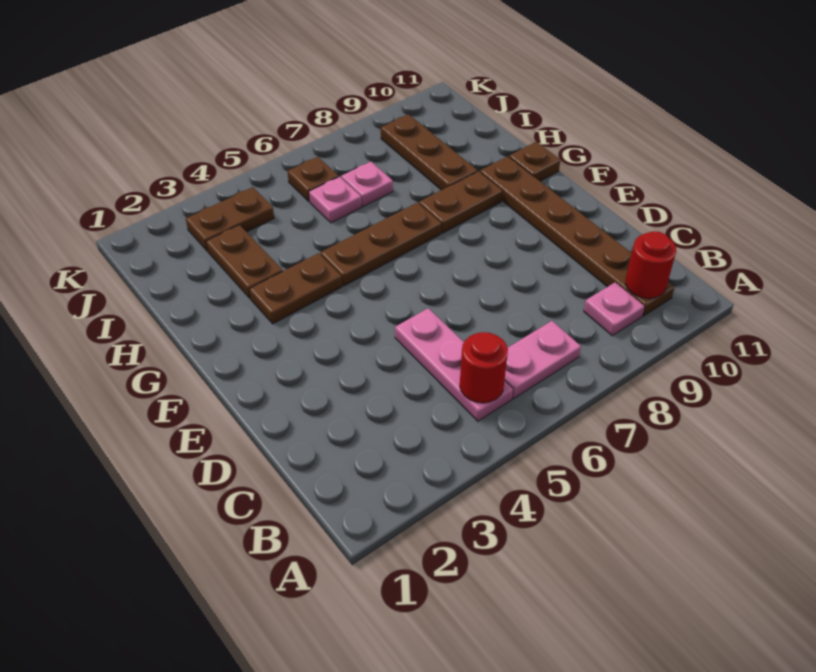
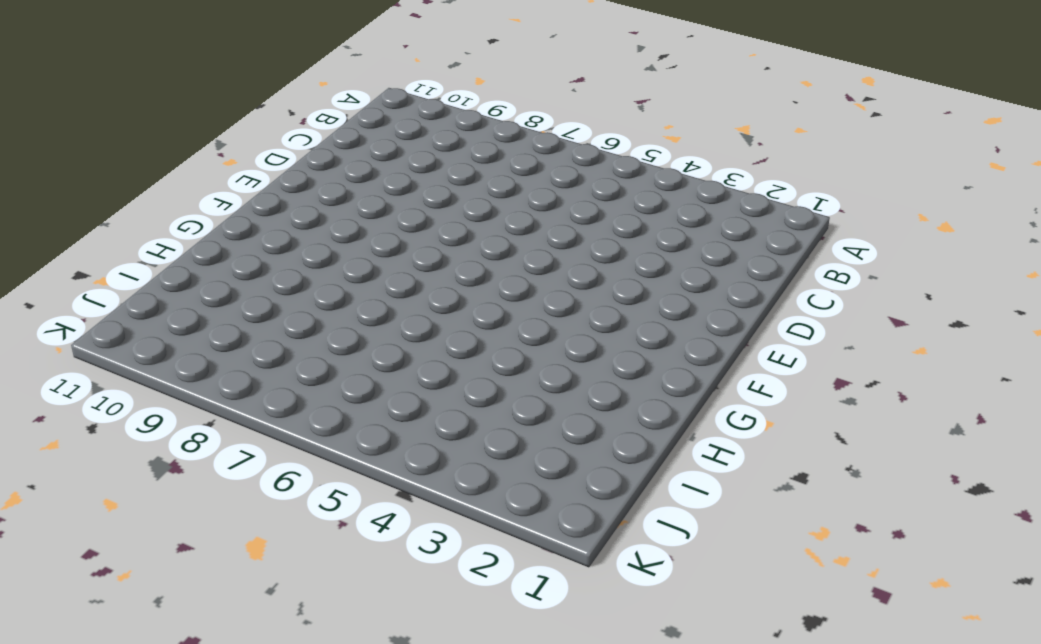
none -> pink plate B5:D5 level 1
none -> pink plate B6:B7 level 1
none -> pink plate B9 level 1

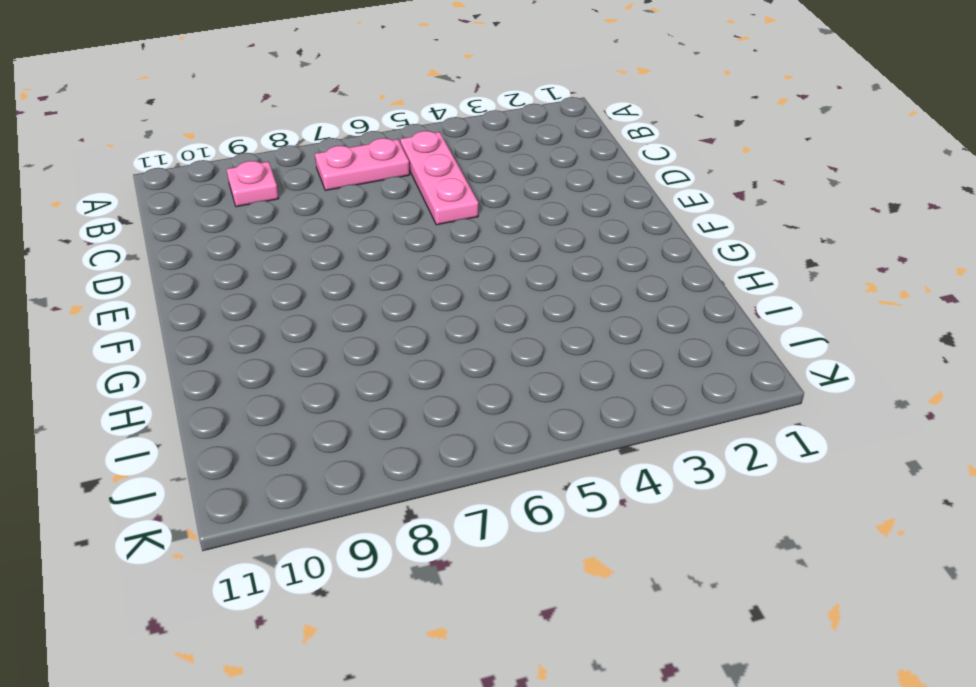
none -> brown plate B10:G10 level 1
none -> brown plate G3:G4 level 1
none -> brown plate G5:G7 level 1

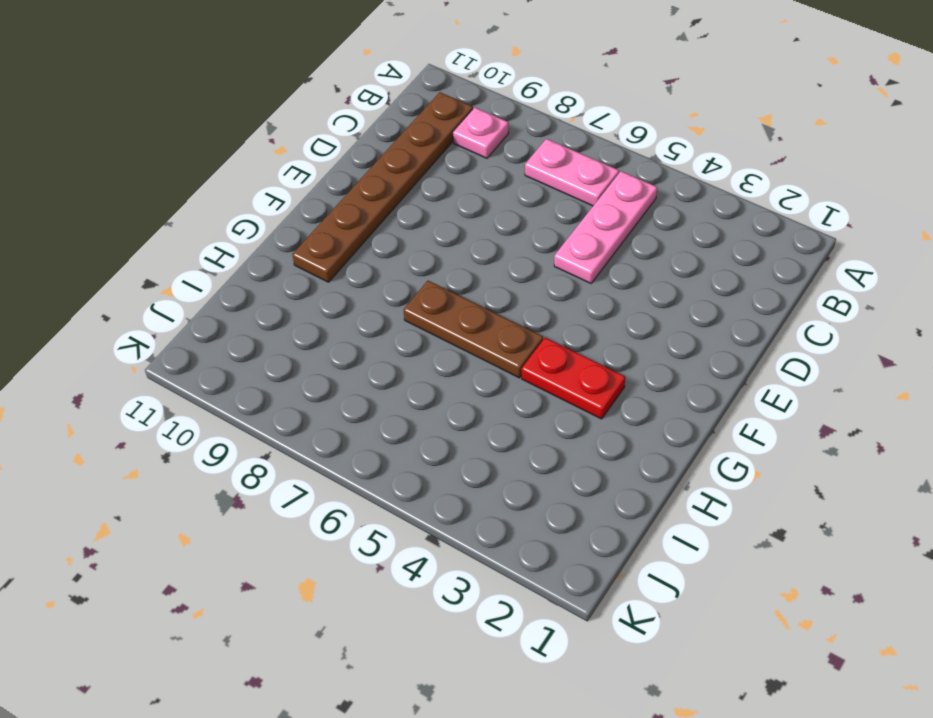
red plate G3:G4 level 1 -> brown plate G3:G4 level 1
none -> brown plate G8:G9 level 1
none -> brown plate G11 level 1
none -> brown plate H3:I3 level 1

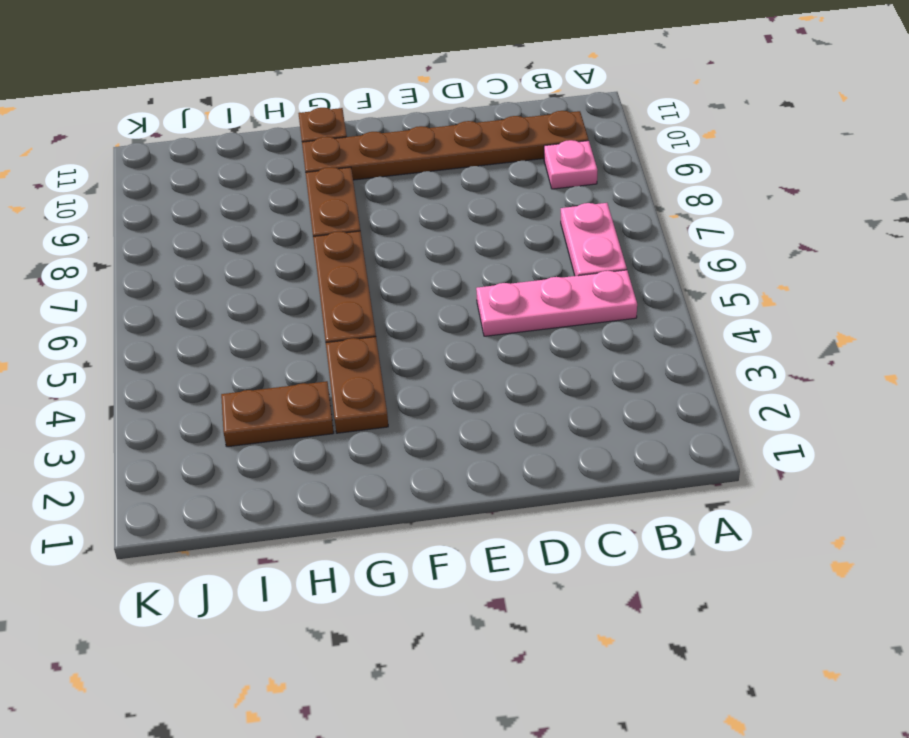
none -> brown plate H9:J9 level 1
none -> pink plate I6 level 1
none -> pink plate I7 level 1

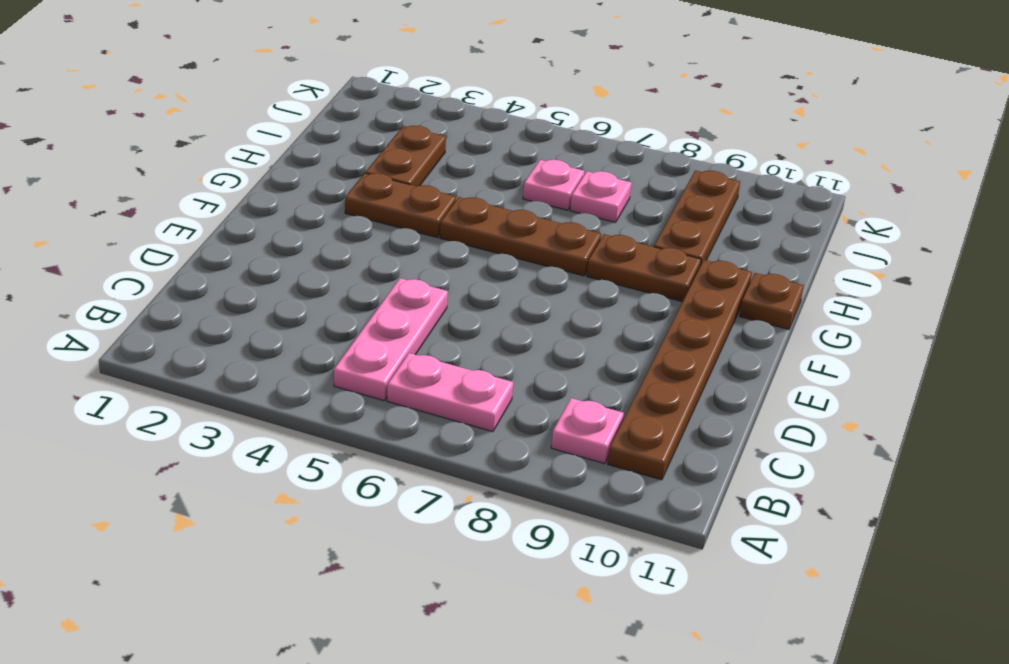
none -> brown plate J3:J4 level 1
none -> brown plate J6 level 1
none -> red round brick B5 level 2

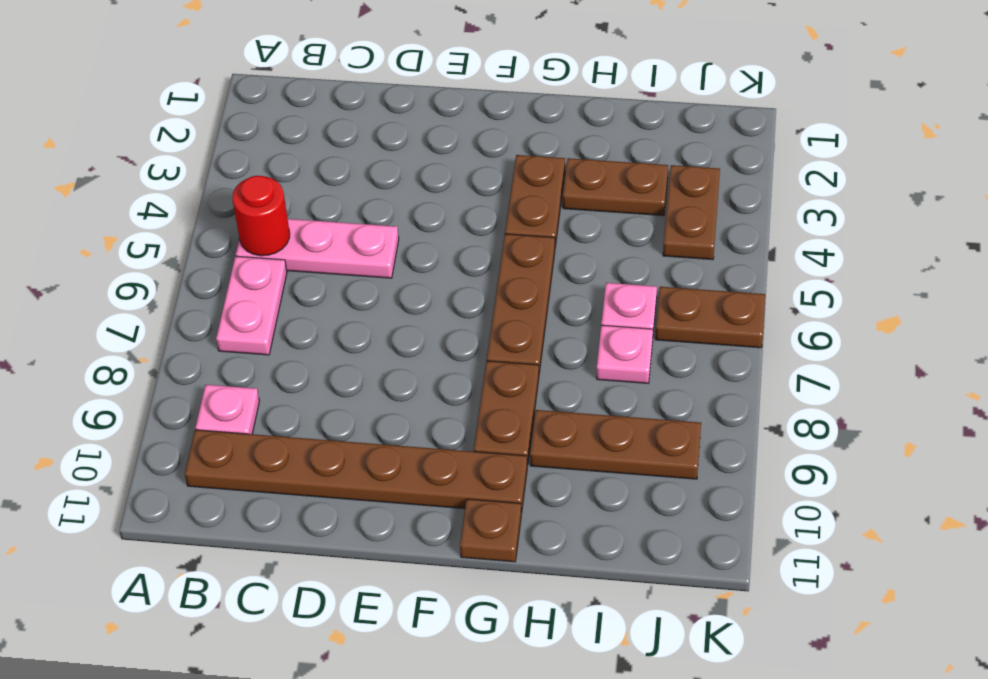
brown plate J6:K6 level 1 -> brown plate J6 level 1
none -> red round brick B10 level 2

